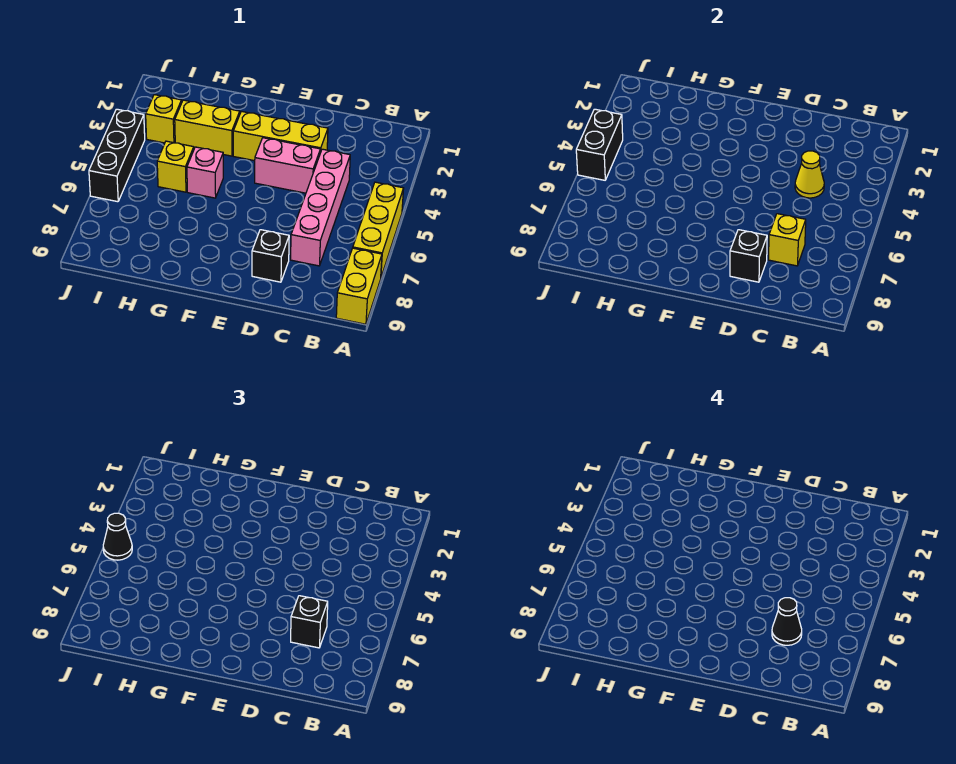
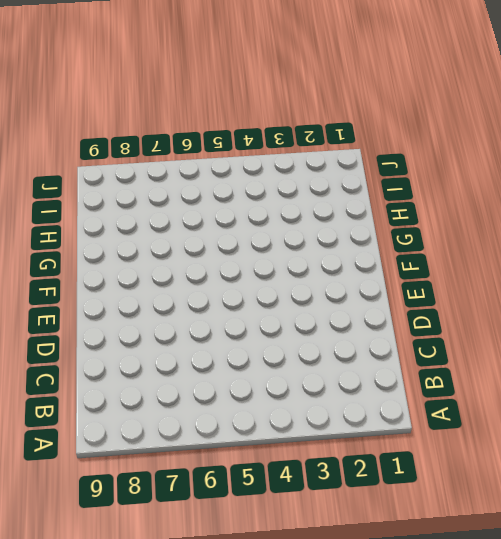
none -> yellow brick A5:A7 level 1
none -> yellow brick A8:A9 level 1
none -> pink brick C4:C7 level 1

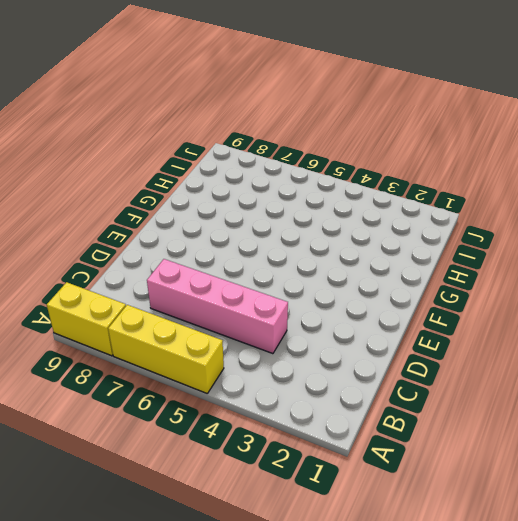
none -> yellow brick D3:F3 level 1
none -> pink brick D4:E4 level 1
none -> black brick D8 level 1

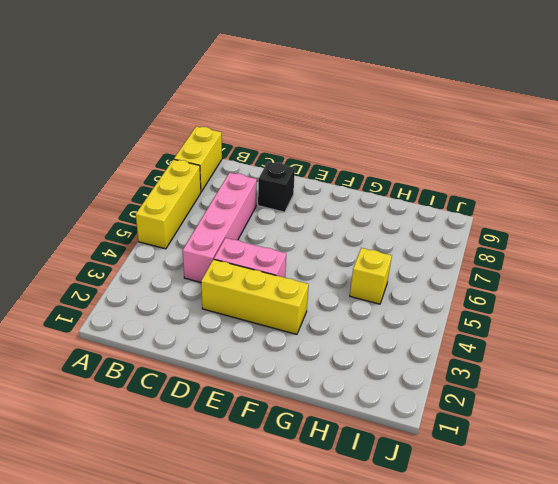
none -> yellow brick G3:H3 level 1
none -> pink brick G5 level 1
none -> yellow brick I3 level 1

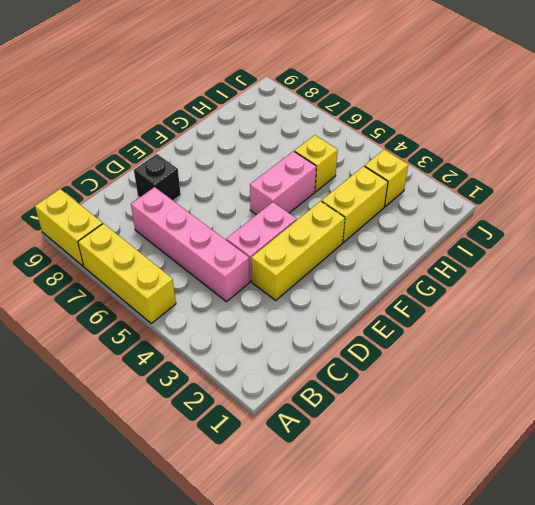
pink brick F5:G5 level 1 -> pink brick G5 level 1
none -> black brick J4:J6 level 1
none -> yellow cone C4 level 2
none -> yellow brick C7 level 2

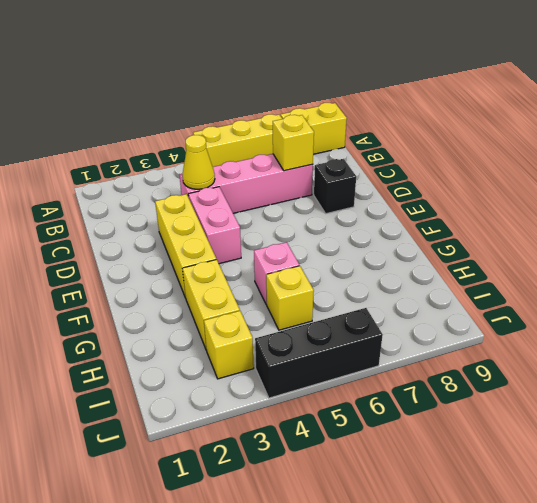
none -> black brick D8 level 2
none -> black brick J4:J5 level 2
none -> black brick C7 level 3

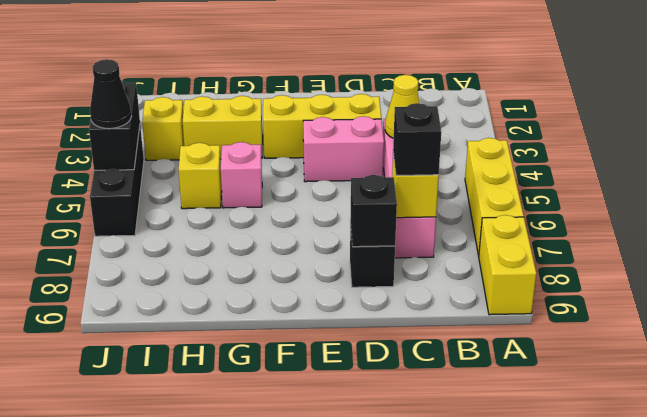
none -> black cone C7 level 4

